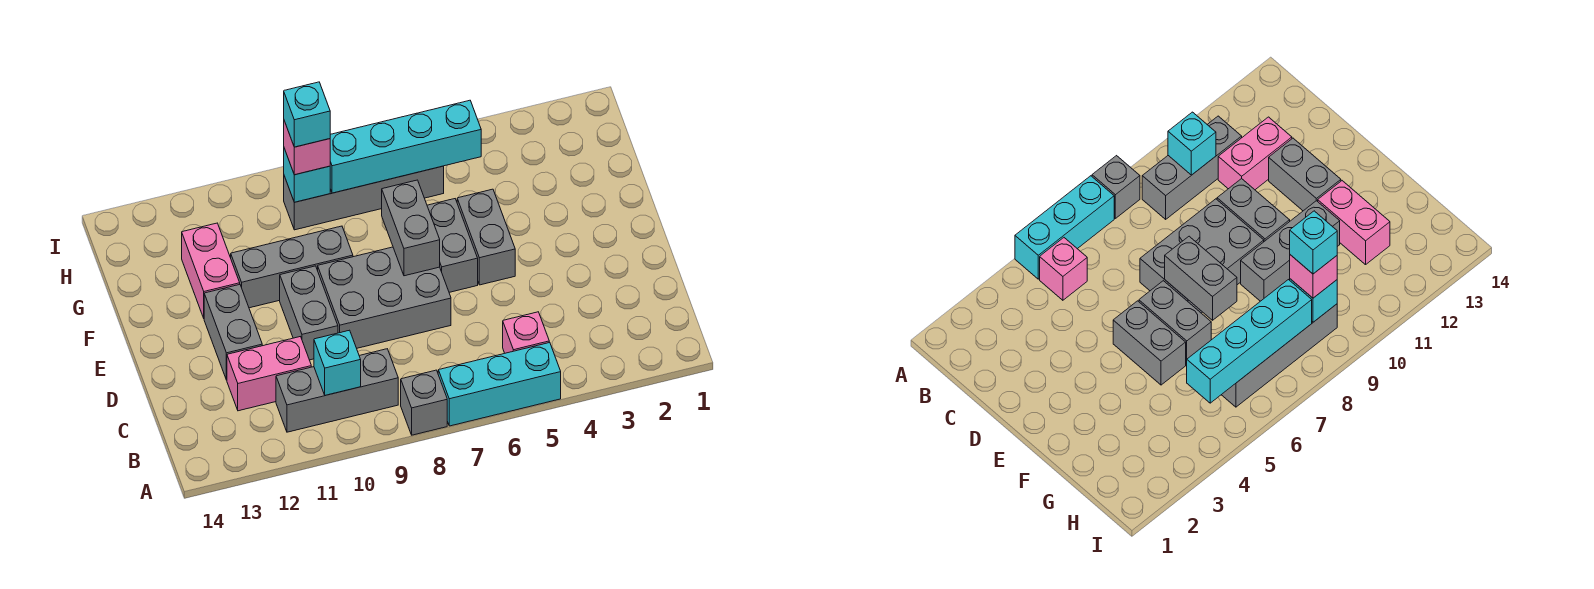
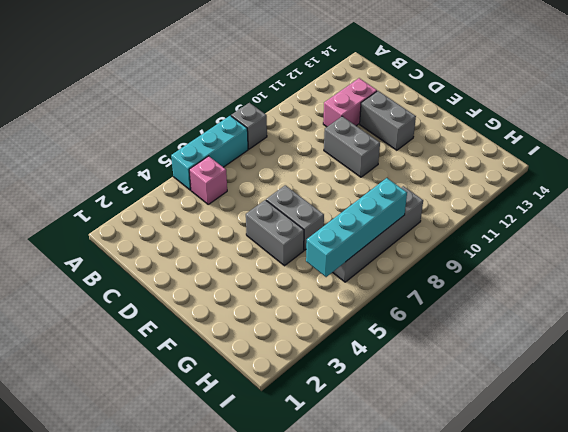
none -> grey brick B9:B11 level 1
none -> grey brick D7:E9 level 1
none -> grey brick F9:F11 level 1

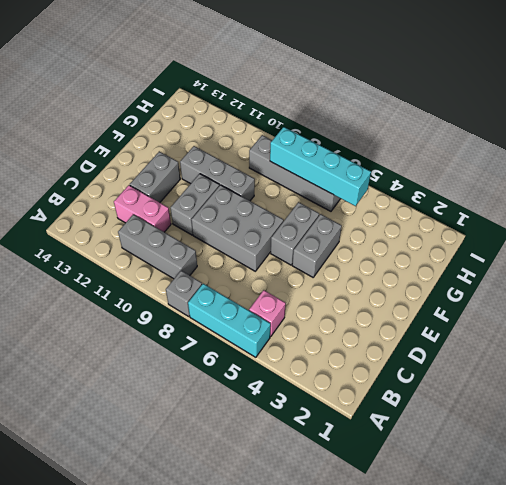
none -> pink brick F12:G12 level 1
none -> cyan brick B10 level 2
none -> grey brick E7:F7 level 2

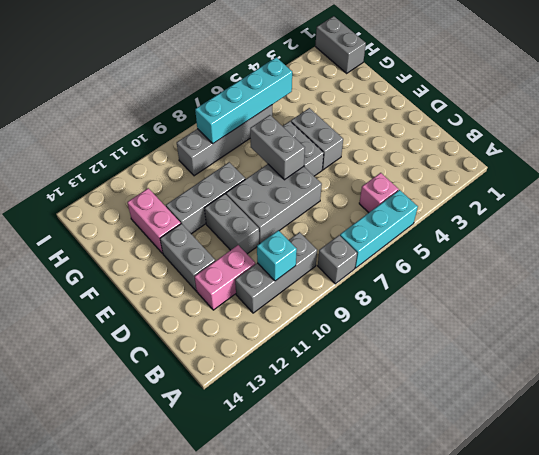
grey brick H1:I1 level 1 -> none
none -> cyan brick H9 level 2
none -> pink brick H9 level 3
none -> cyan brick H9 level 4

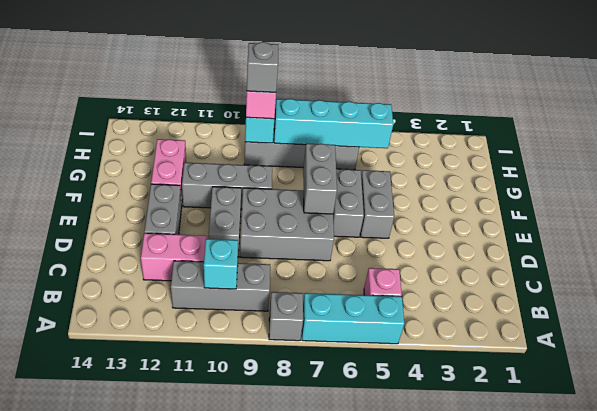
grey brick H9 level 4 -> cyan brick H9 level 4

